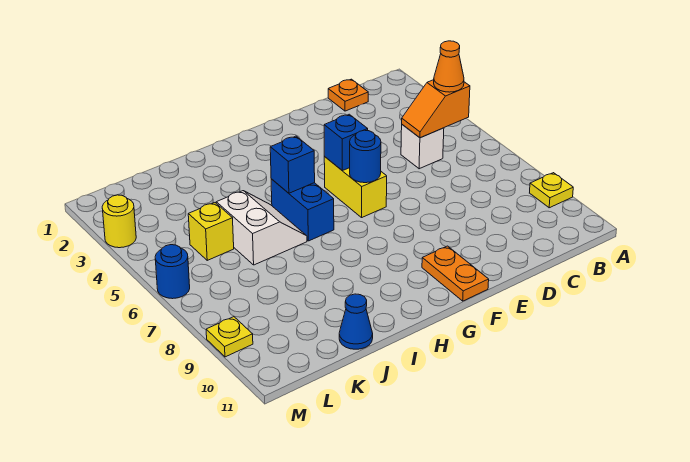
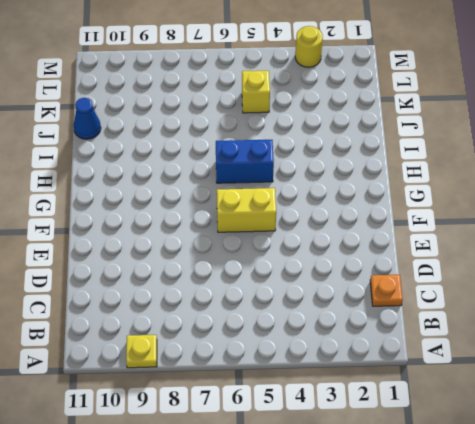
none -> white brick C5 level 1
none -> orange plate F10:F11 level 1
none -> white slope I5:J6 level 1 top J

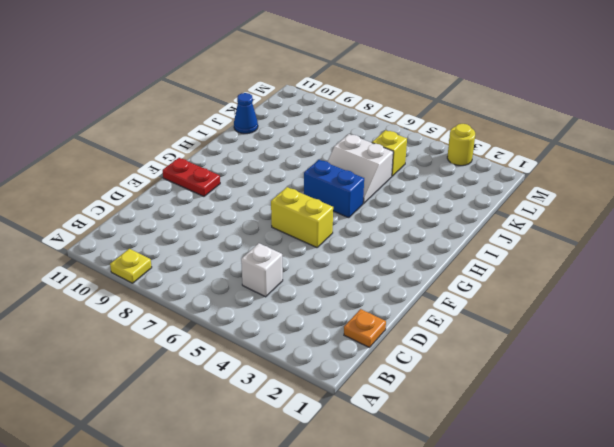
red plate F10:F11 level 1 -> orange plate F10:F11 level 1
none -> blue round brick M6 level 1
none -> yellow plate M9 level 1
none -> orange slope B5:C5 level 2 top B

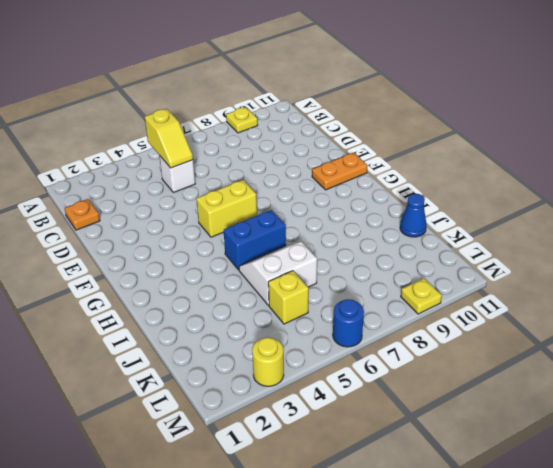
yellow slope B5:C5 level 2 top B -> orange slope B5:C5 level 2 top B
none -> blue brick F5 level 2
none -> blue round brick F6 level 2
none -> blue brick H5 level 2

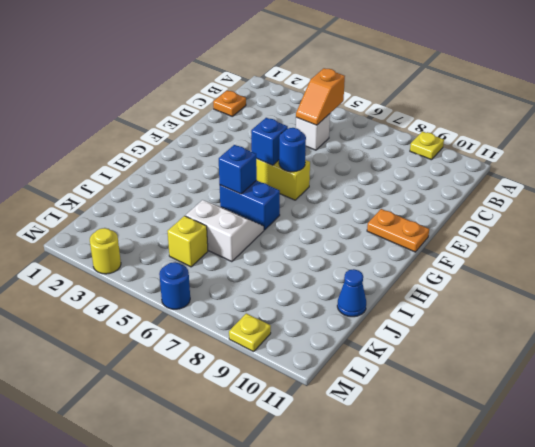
none -> orange cone B5 level 3

